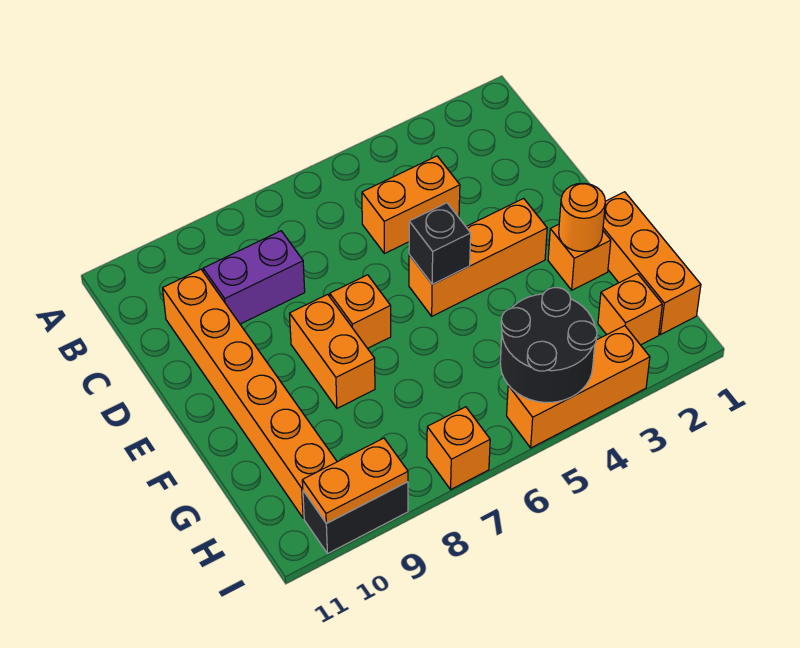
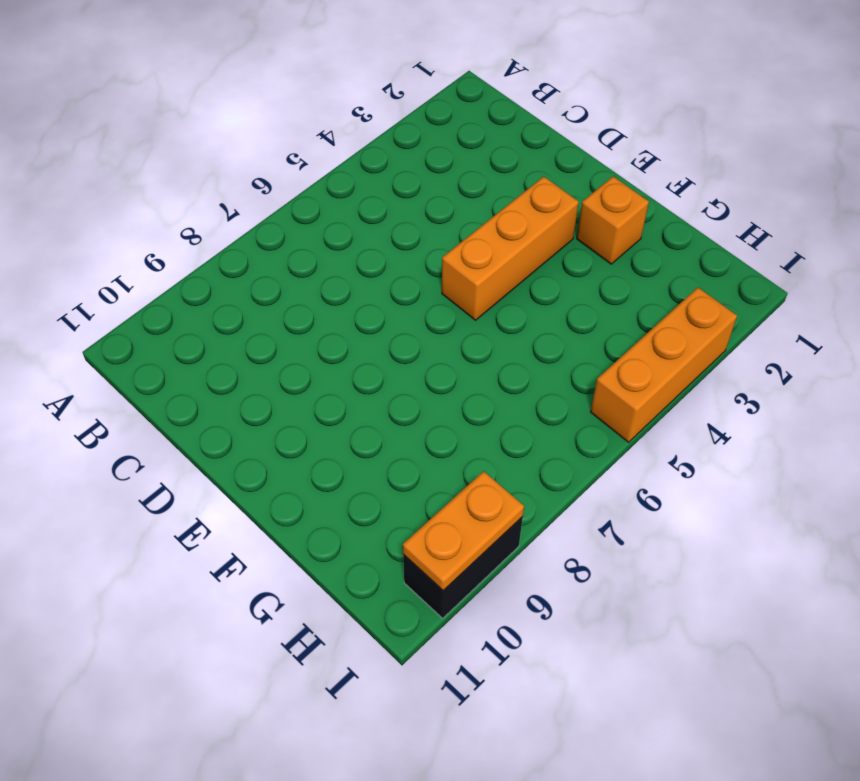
none -> orange brick C4:C5 level 1
none -> purple brick C8:C9 level 1
none -> orange brick C10:H10 level 1

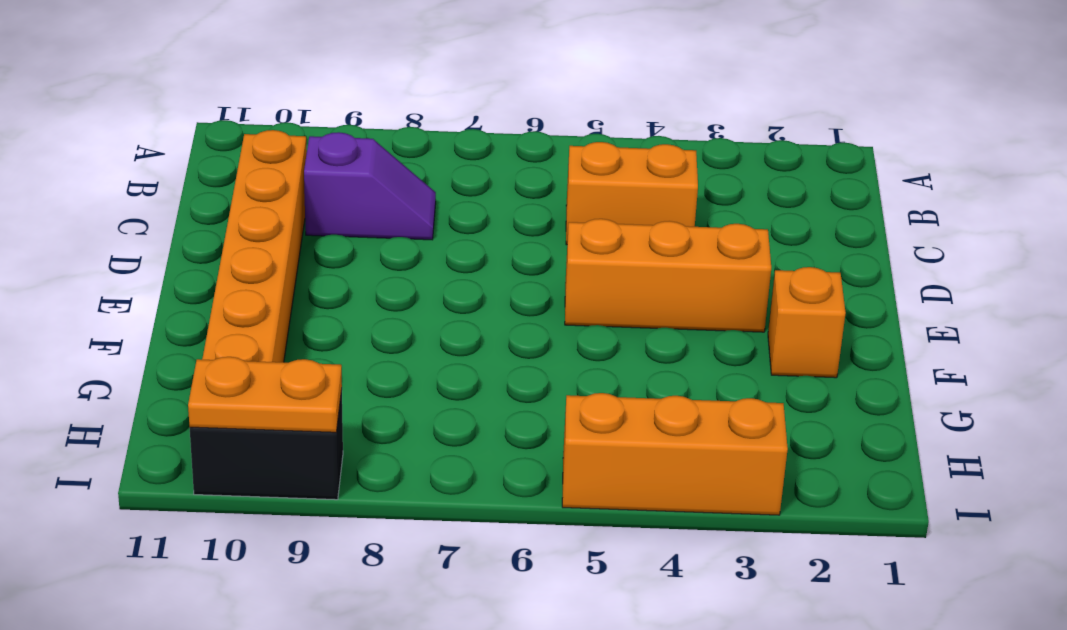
purple slope C8:C9 level 1 top 9 -> purple brick C8:C9 level 1
none -> orange brick E7 level 1
none -> orange brick E8:F8 level 1
none -> orange brick F1:H1 level 1

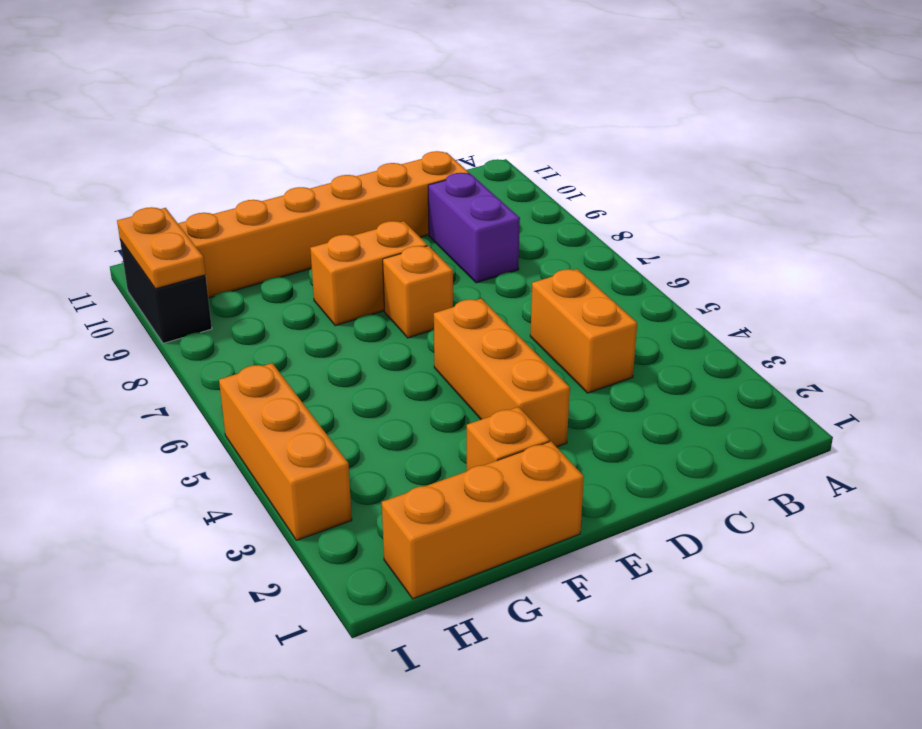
none -> orange brick H2 level 1
none -> orange brick I7 level 1
none -> black brick E5 level 2

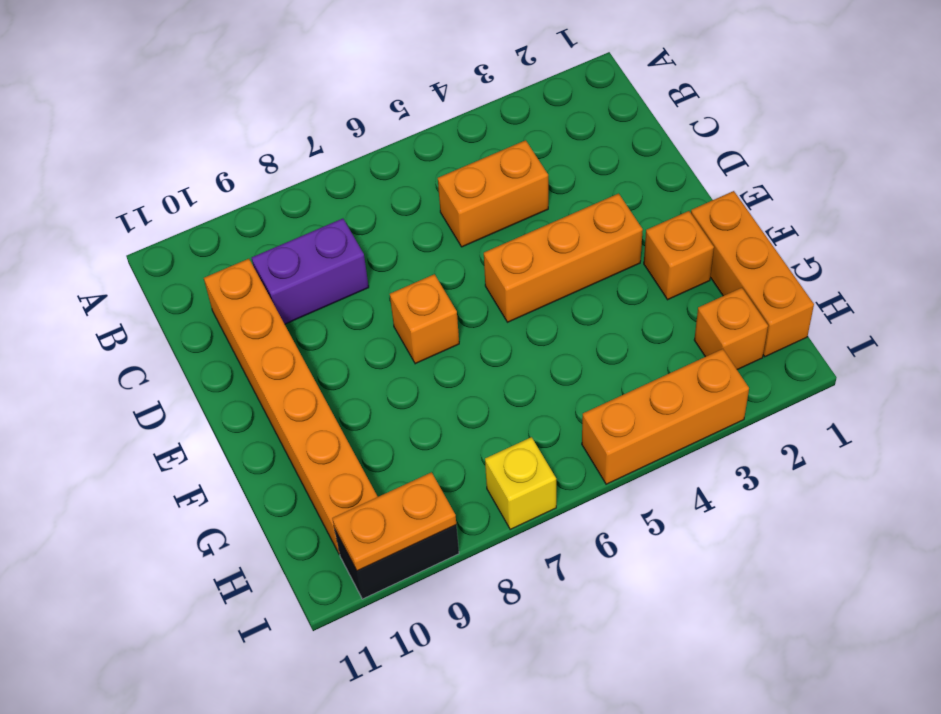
yellow brick I7 level 1 -> orange brick I7 level 1
none -> orange brick E8:F8 level 1
none -> black brick E5 level 2
none -> orange round brick F2 level 2

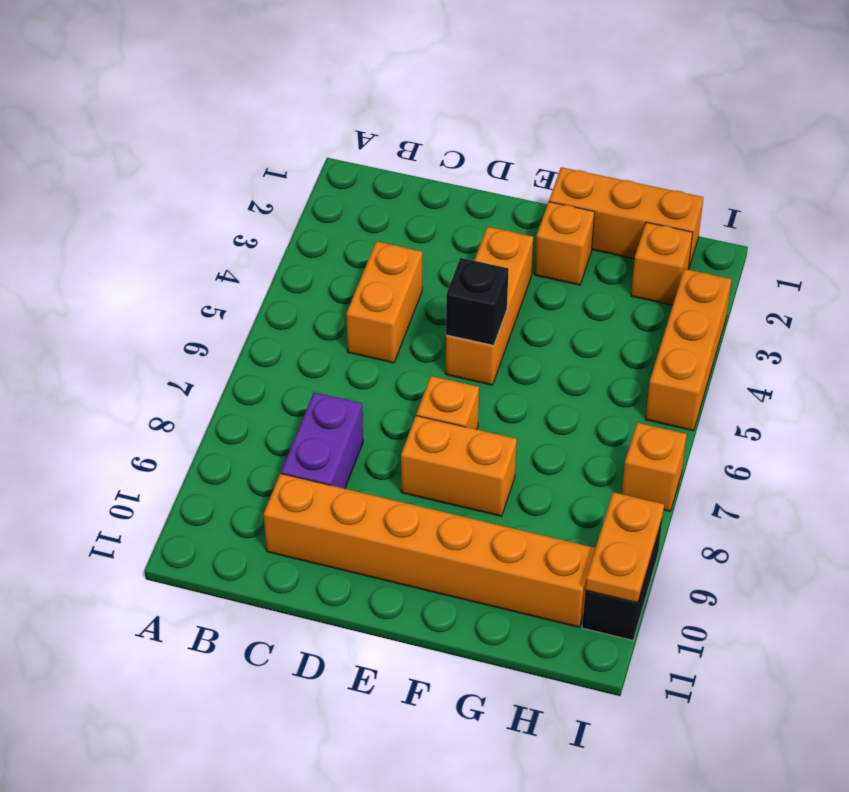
none -> orange round brick F2 level 2
none -> black round brick H4:I5 level 2

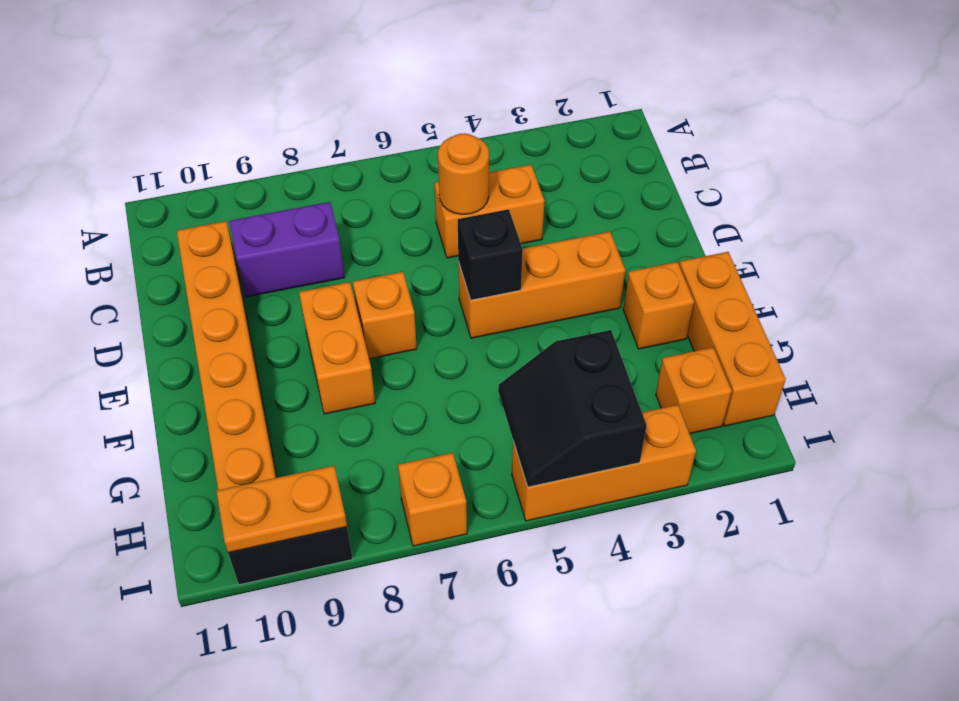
orange round brick C5 level 2 -> orange round brick F2 level 2
black slope H4:I5 level 2 top 4 -> black round brick H4:I5 level 2

